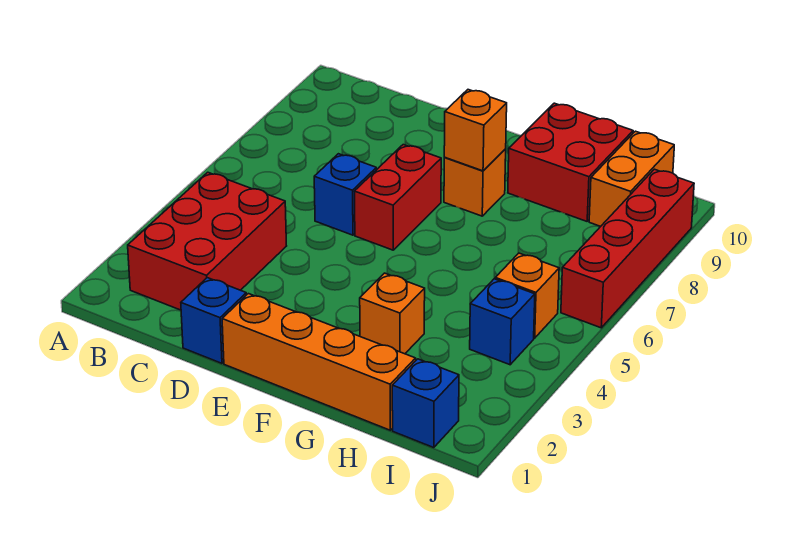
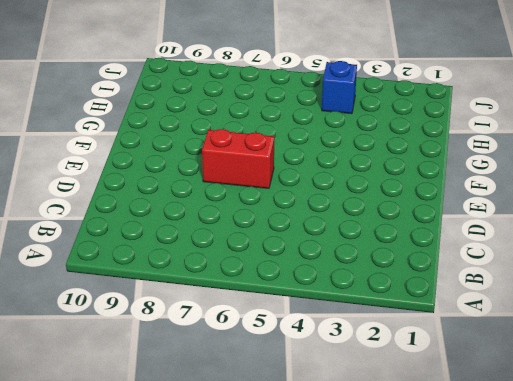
none -> red brick B2:C4 level 1
none -> blue brick D1 level 1
none -> blue brick D6 level 1

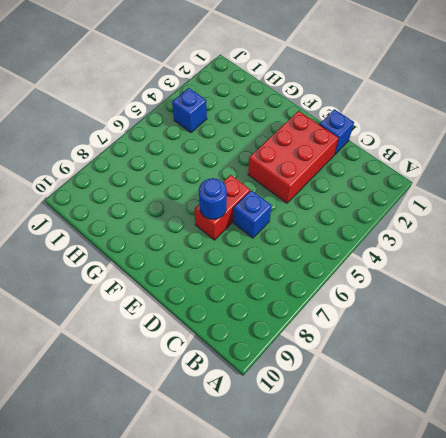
red brick D2:E4 level 1 -> red brick B2:C4 level 1
blue round brick E7 level 2 -> none
none -> orange brick E1:H1 level 1
none -> orange brick F8 level 1
none -> orange brick G3 level 1

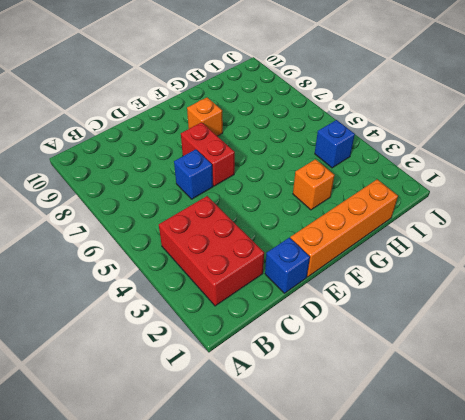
none -> red brick G9:H10 level 1
none -> blue brick I1 level 1
none -> orange brick I5 level 1

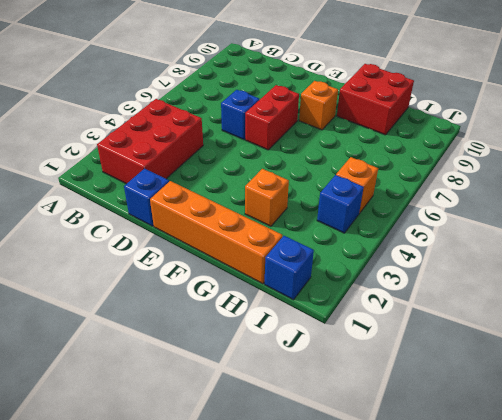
none -> orange brick I9:I10 level 1
none -> red brick J6:J9 level 1
none -> orange brick F8 level 2

